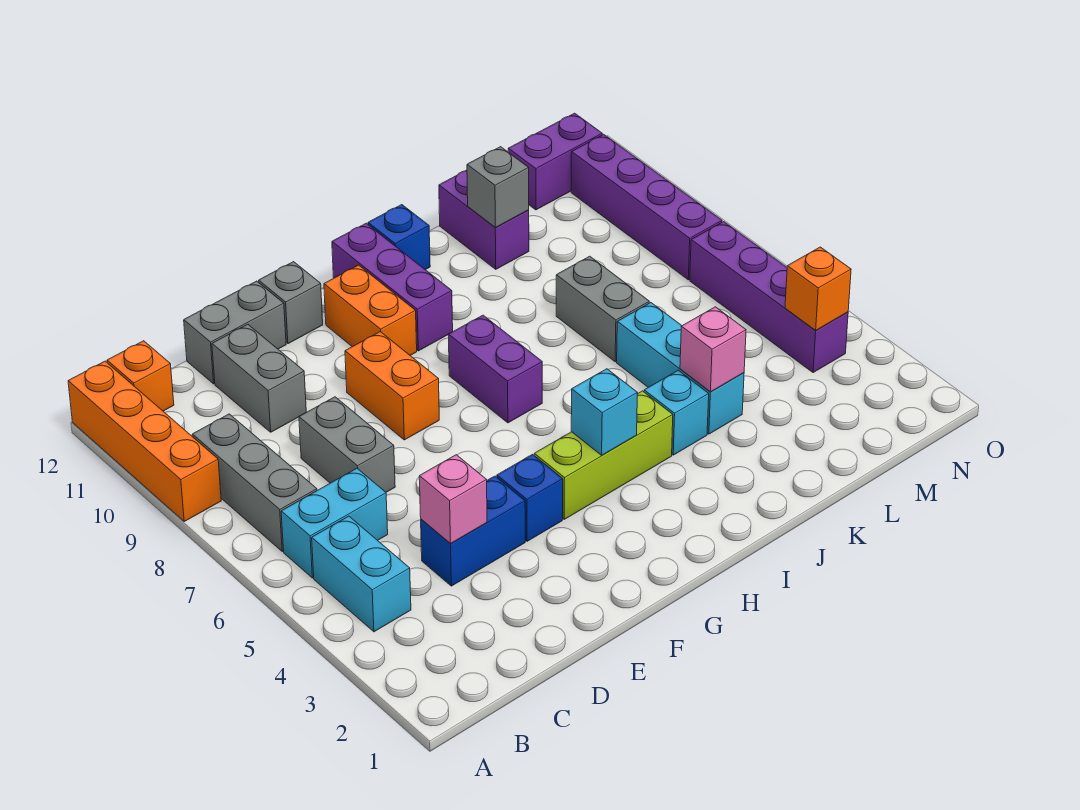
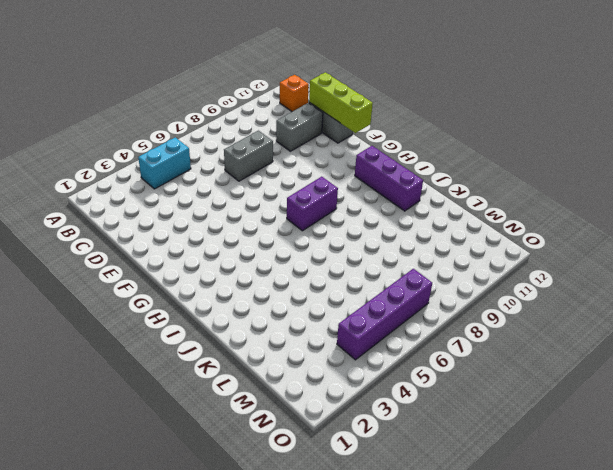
lime brick D12:F12 level 2 -> lime brick G4:I4 level 1
purple brick H11:J11 level 1 -> purple brick H10:H12 level 1
none -> orange brick A9:A12 level 1
none -> cyan brick B6:C6 level 1
none -> grey brick B7:B9 level 1

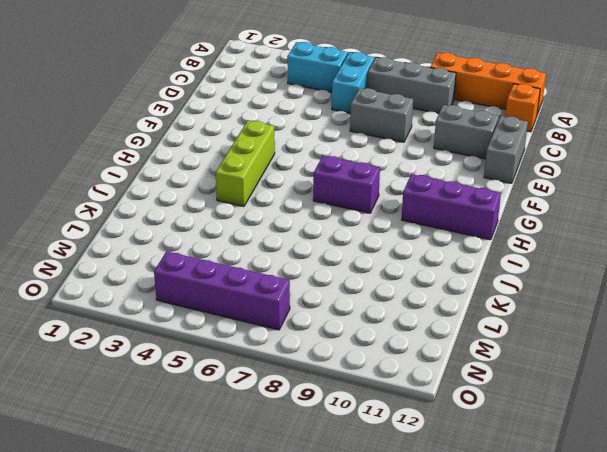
none -> blue brick D4:E4 level 1
none -> blue brick F4 level 1
none -> orange brick F8:F9 level 1

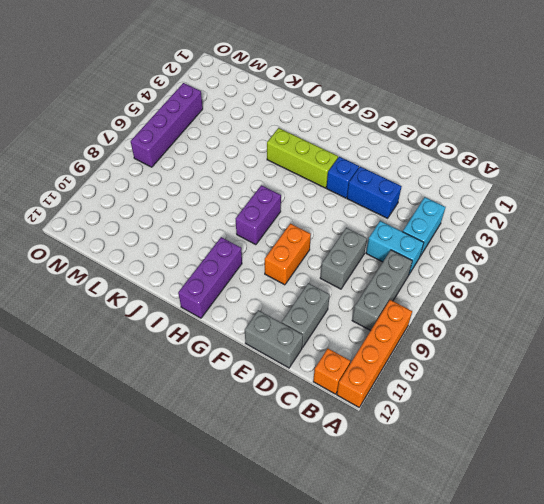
none -> grey brick F12 level 1
none -> orange brick G10:G11 level 1
none -> blue brick I12 level 1

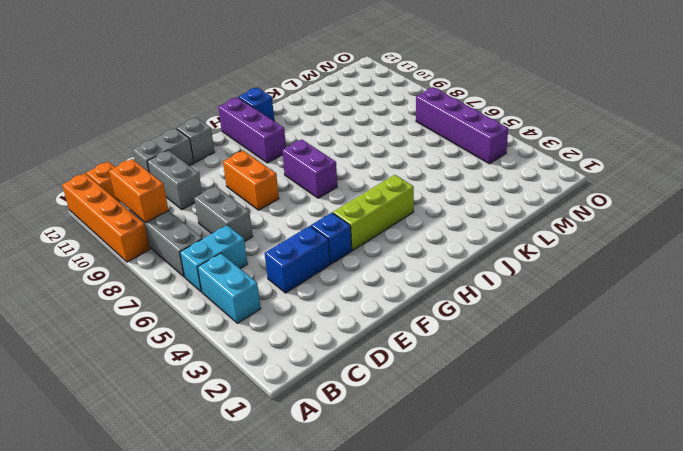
orange brick B9:B10 level 2 -> orange brick G10:G11 level 1
none -> cyan brick J4 level 1
none -> cyan brick K4:K6 level 1
none -> grey brick K7:K8 level 1

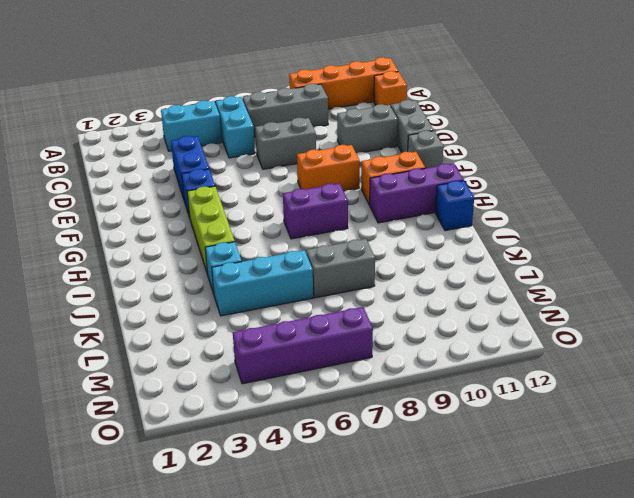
none -> purple brick K11:K12 level 1
none -> purple brick M12:N12 level 1
none -> purple brick N8:N11 level 1

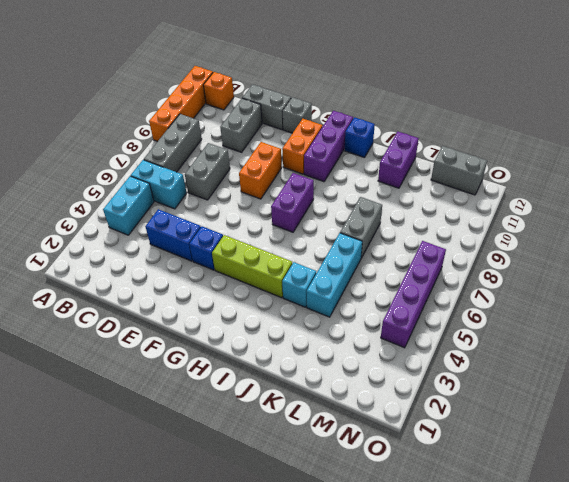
grey brick M12:N12 level 1 -> purple brick M12:N12 level 1
none -> purple brick N8:N11 level 1
none -> pink brick D4 level 2
none -> cyan brick H4 level 2

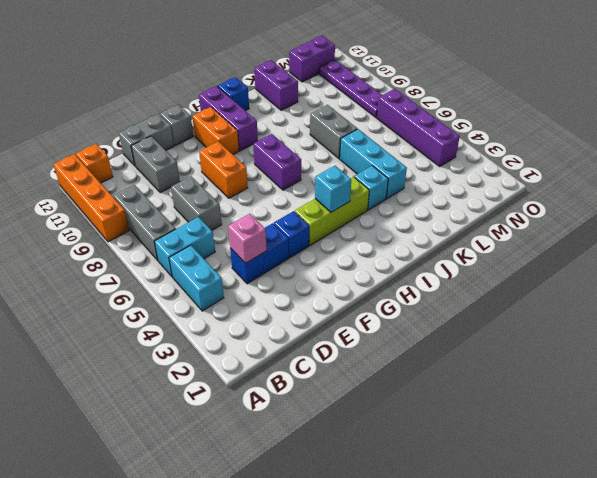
purple plate N8:N11 level 1 -> purple brick N8:N11 level 1
none -> pink brick K4 level 2
none -> grey brick K11 level 2
none -> orange brick N4 level 2

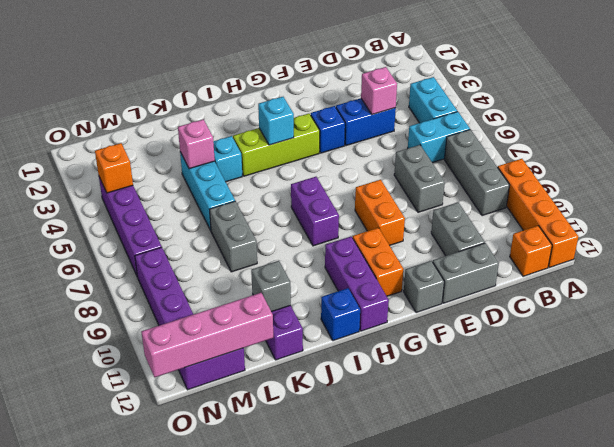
pink brick L12:O12 level 2 -> none

